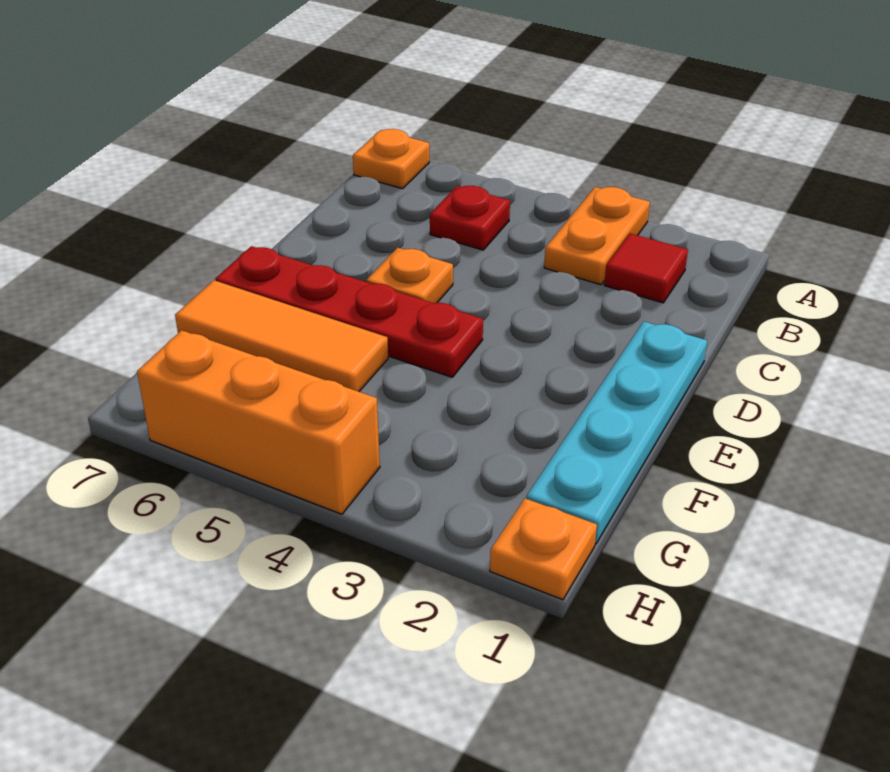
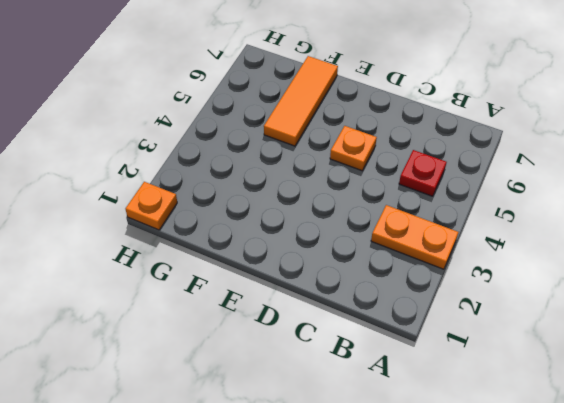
none -> orange plate A7 level 1
none -> red tile B2 level 1

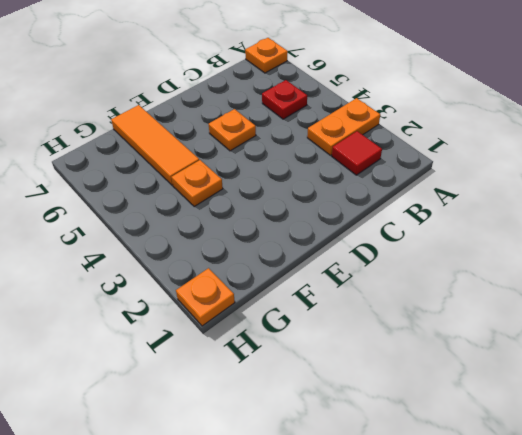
orange plate F4 level 1 -> none
none -> cyan plate D1:G1 level 1
none -> red plate E4:E7 level 1

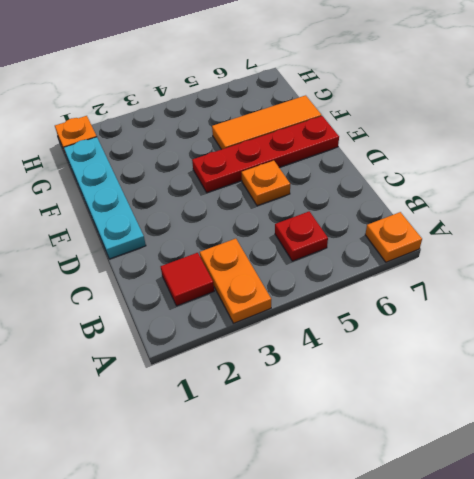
none -> orange brick H4:H6 level 1

